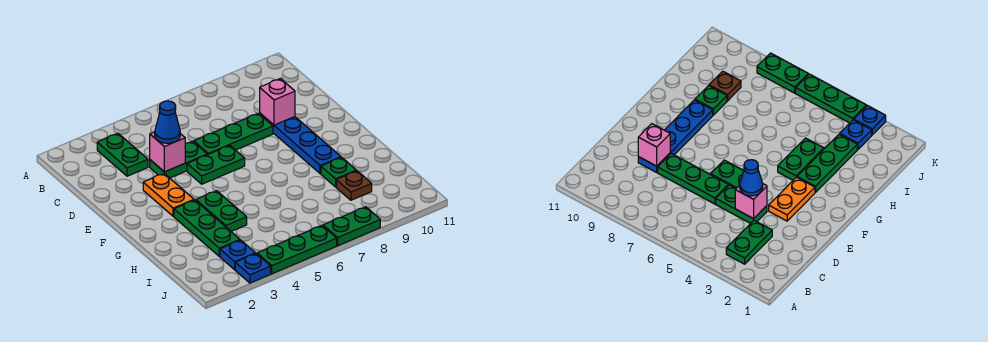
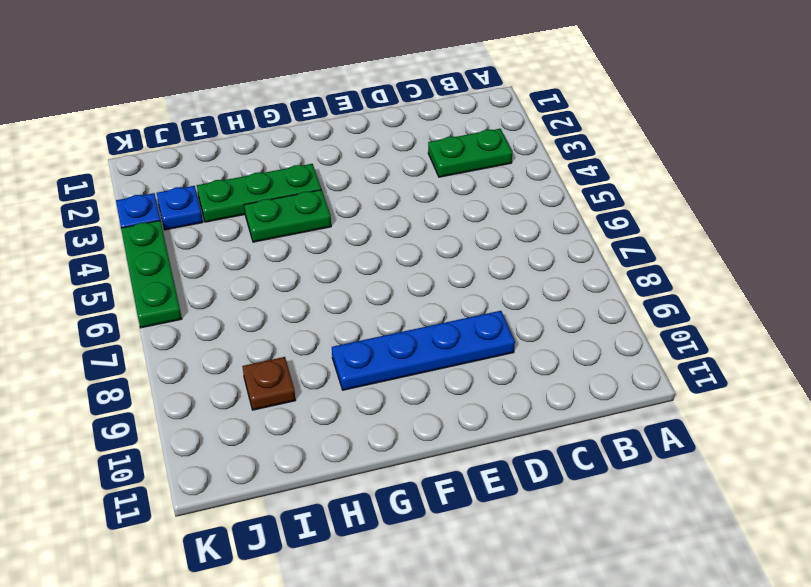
none -> green plate D4:D5 level 1
none -> green plate D6:D8 level 1
none -> orange plate E3:F3 level 1

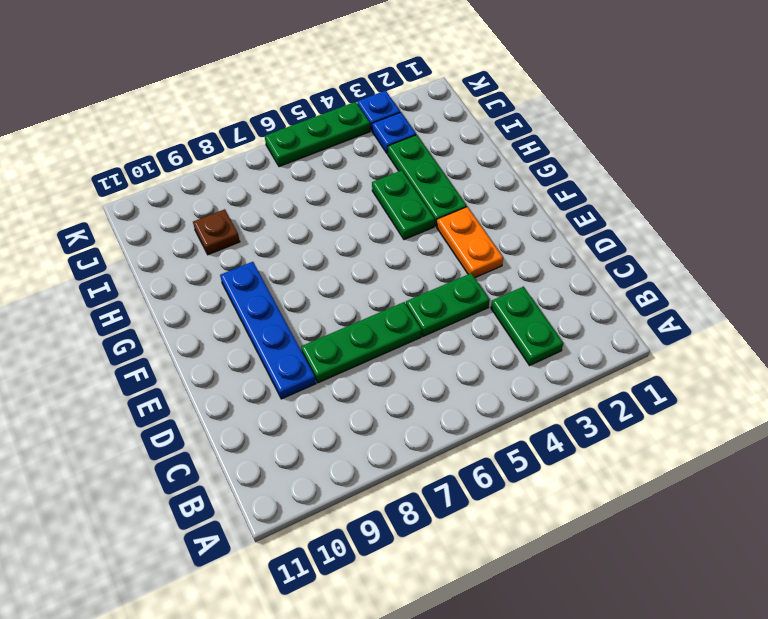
none -> green plate E5:E6 level 1
none -> green plate H9 level 1
none -> green plate K7:K8 level 1

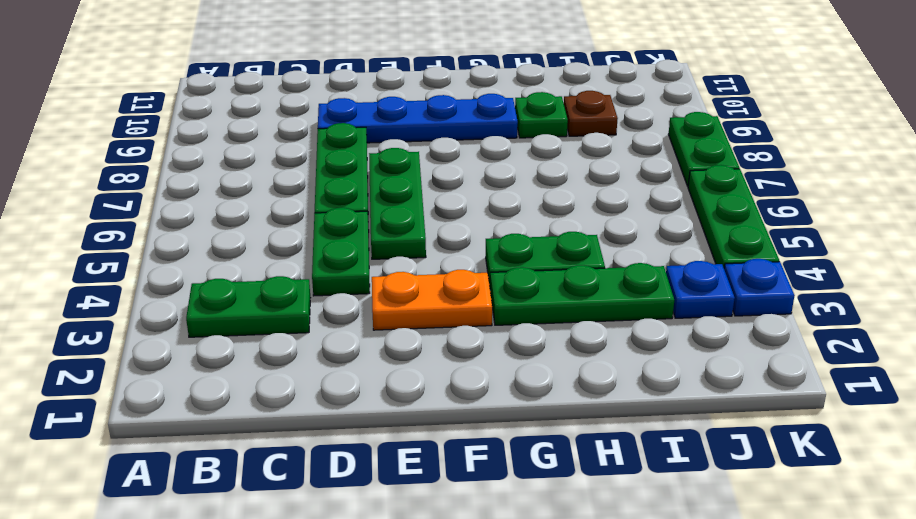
green plate E5:E7 level 1 -> green plate E5:E6 level 1
none -> pink brick D4 level 2
none -> pink brick D9 level 2
none -> blue cone D4 level 3

